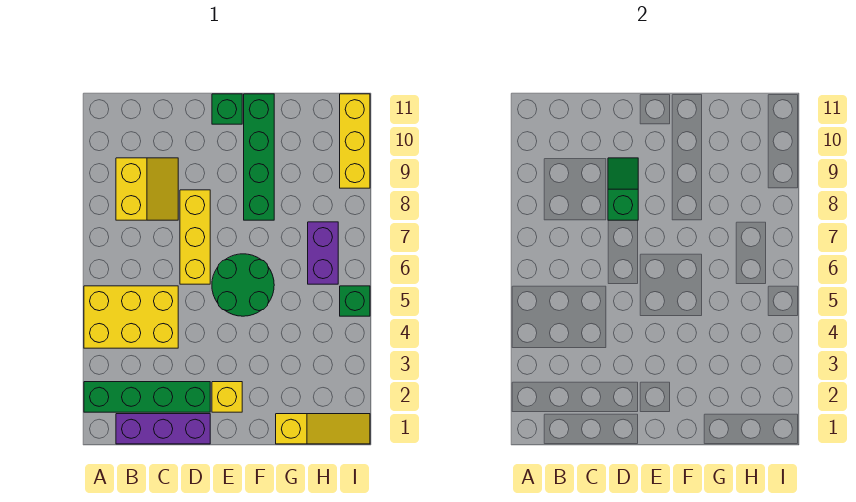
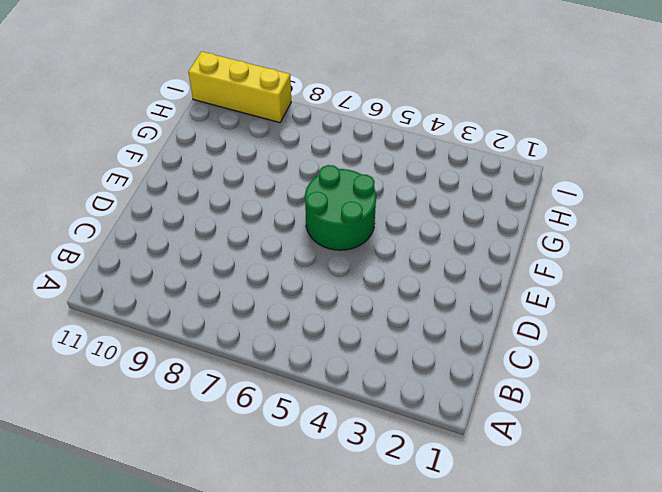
none -> green brick A2:D2 level 1
none -> yellow brick A4:C5 level 1
none -> purple brick B1:D1 level 1

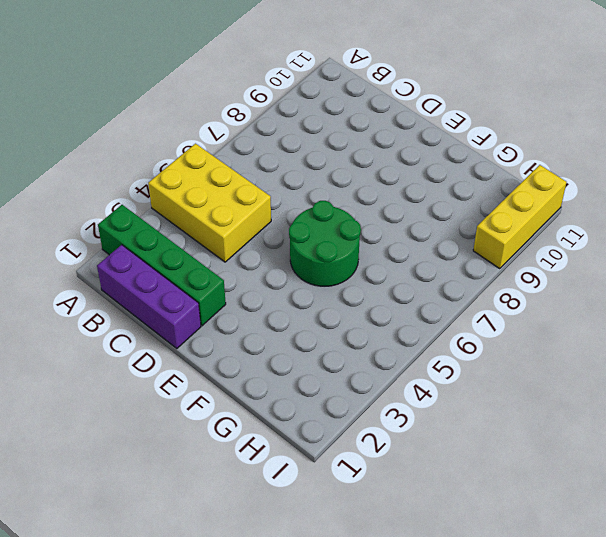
none -> yellow slope B8:C9 level 1 top B
none -> yellow brick D6:D8 level 1
none -> yellow brick E2 level 1

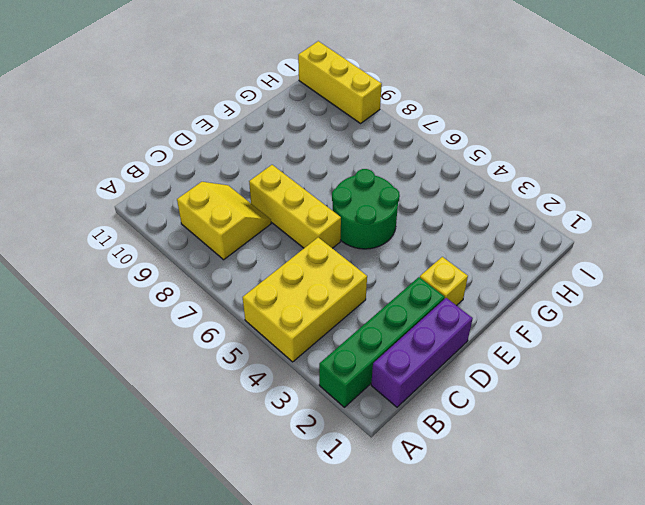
none -> green brick E11 level 1
none -> green brick F8:F11 level 1
none -> yellow slope G1:I1 level 1 top G

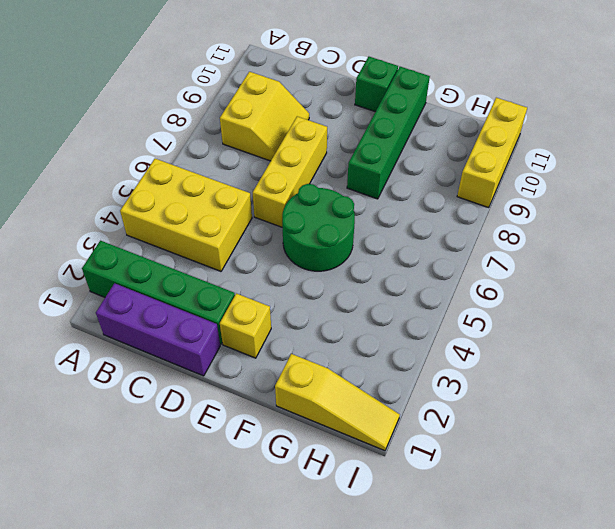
none -> purple brick H6:H7 level 1
none -> green brick I5 level 1
none -> green slope D8:D9 level 2 top 8

